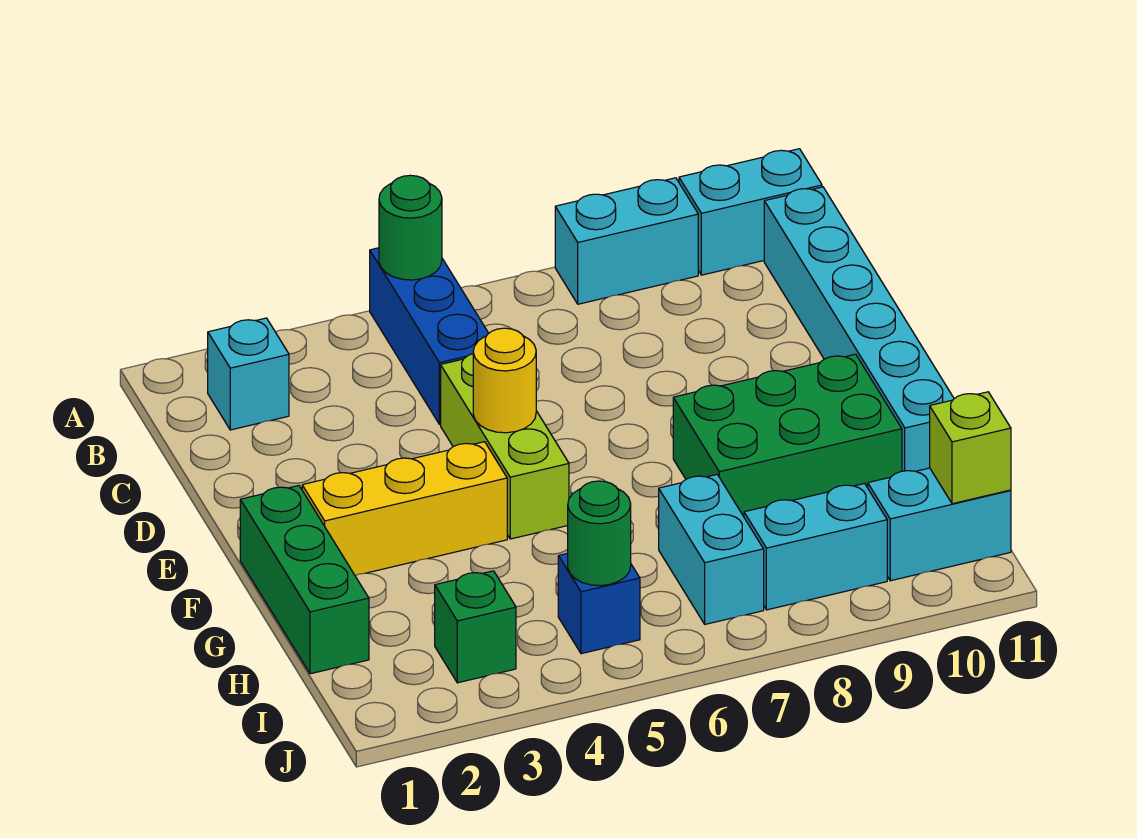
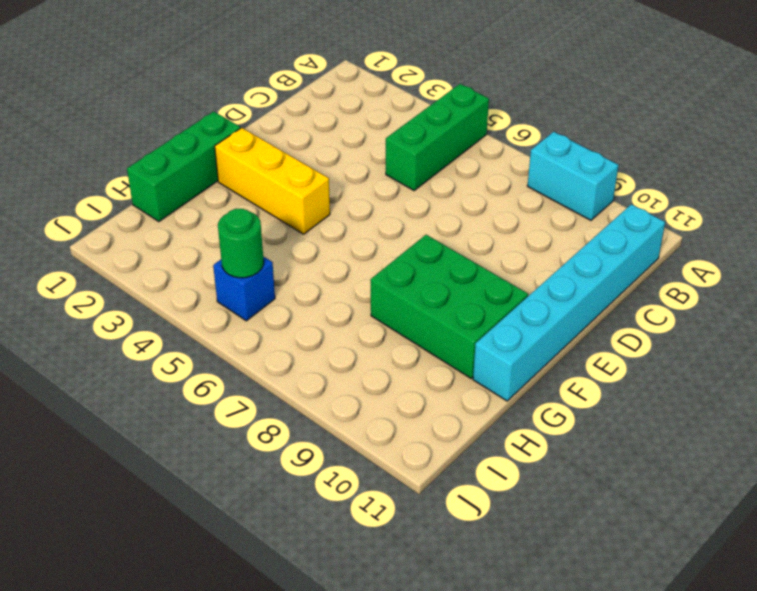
green brick A5:C5 level 1 -> blue brick A5:C5 level 1
none -> cyan brick A10:A11 level 1
none -> cyan brick B2 level 1
none -> lime brick D5:F5 level 1

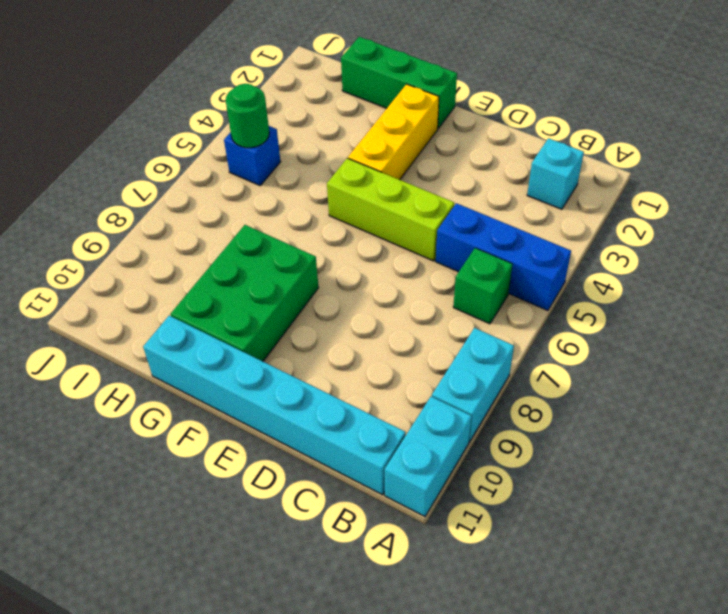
green brick B6 level 1 -> green brick I3 level 1
none -> cyan brick H7:I7 level 1
none -> cyan brick I8:I9 level 1
none -> cyan brick I10:I11 level 1

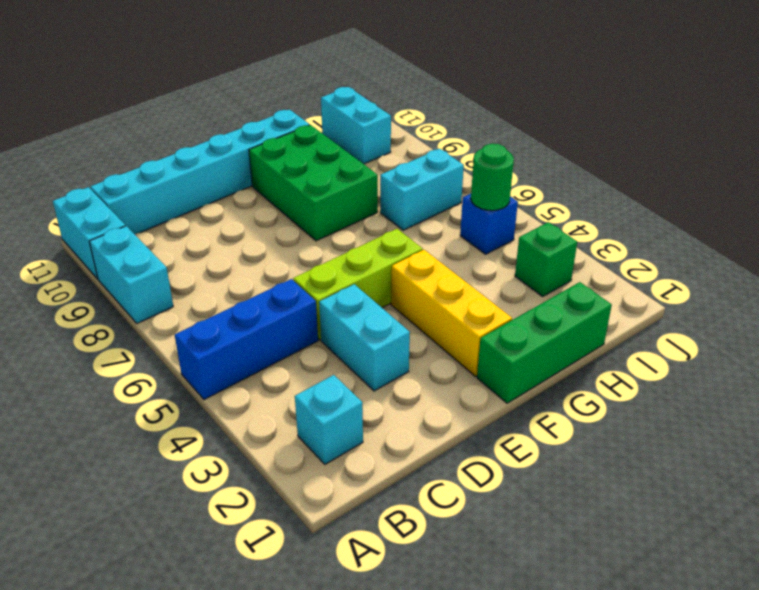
cyan brick D3:D4 level 1 -> cyan brick I8:I9 level 1
none -> green round brick A5 level 2
none -> yellow round brick E5 level 2
none -> lime brick I11 level 2

